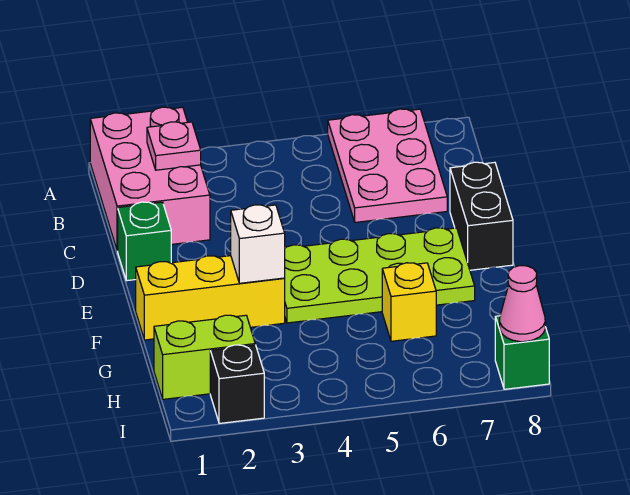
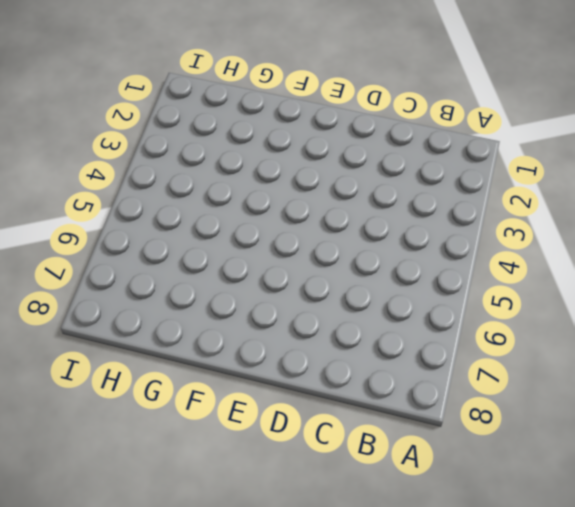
none -> pink brick A1:C2 level 1
none -> pink plate A6:C7 level 1
none -> green brick D1 level 1

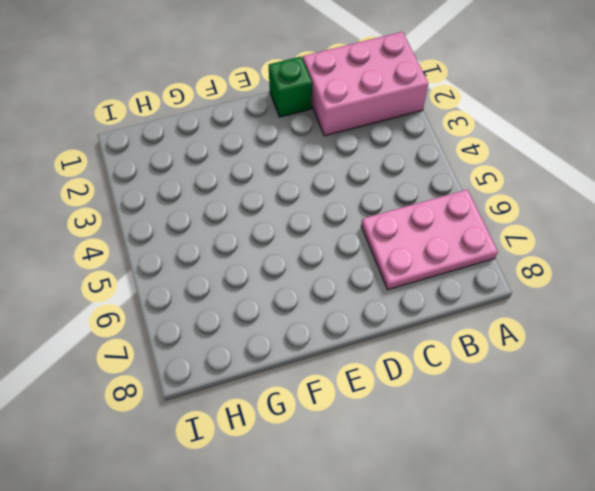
none -> black brick D8:E8 level 1
none -> lime plate E4:F7 level 1
none -> yellow brick F1:F3 level 1

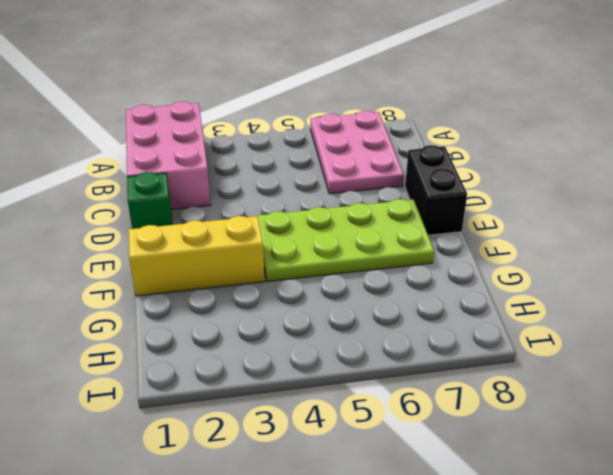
none -> yellow brick G6 level 1
none -> lime brick H1:H2 level 1
none -> black brick I2 level 1

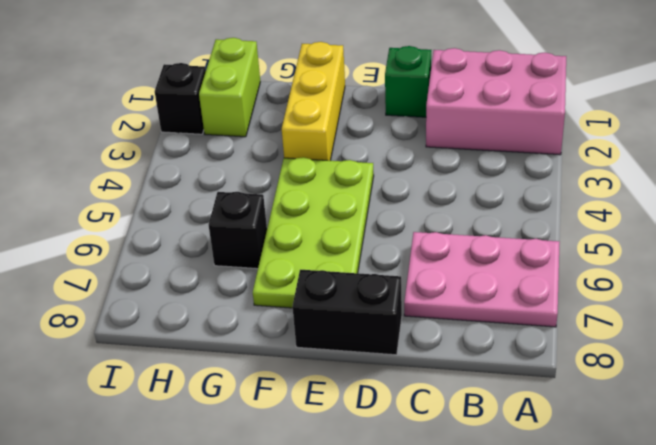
black brick G6 level 1 -> yellow brick G6 level 1
none -> green brick I8 level 1
none -> pink plate B2 level 2
none -> white brick F3 level 2

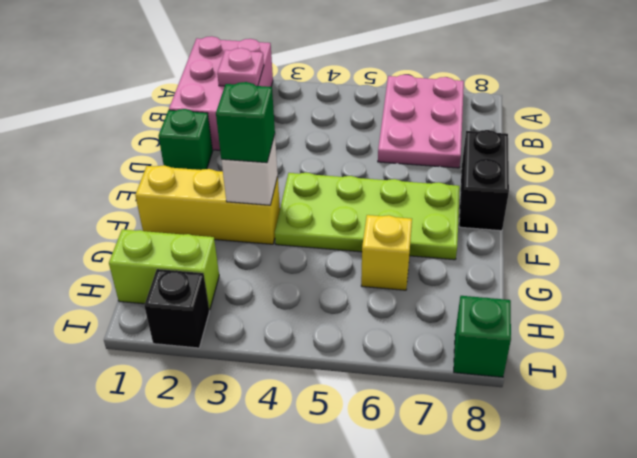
green brick F3 level 3 -> none
none -> pink cone I8 level 2

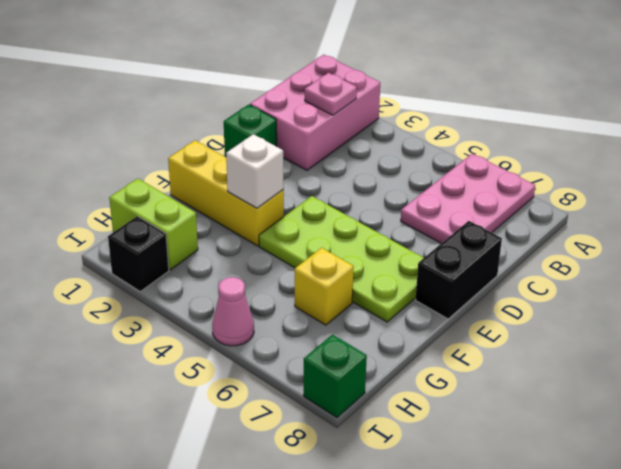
pink cone I5 level 1 -> pink cone I8 level 2

